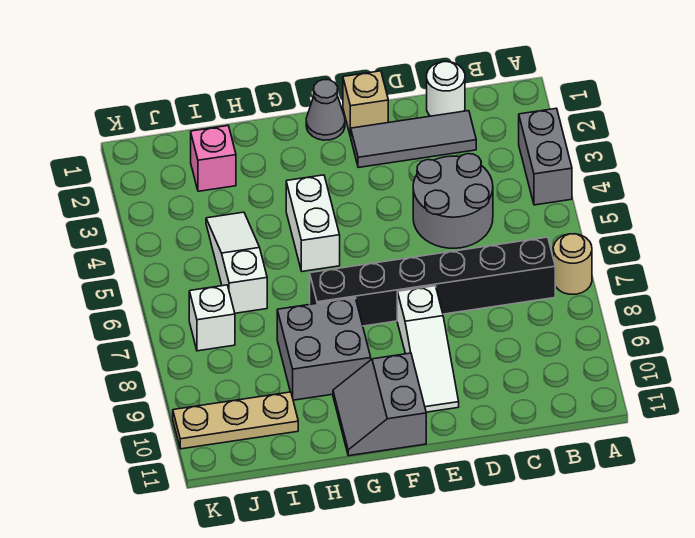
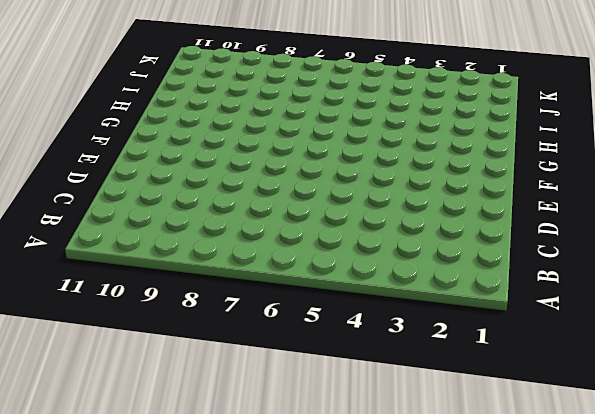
none -> grey brick A3:A4 level 1
none -> tan round brick A7 level 1
none -> black brick B7:G7 level 1

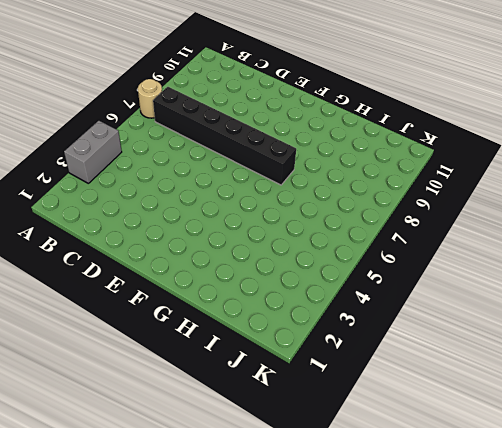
none -> white round brick C1 level 1
none -> grey tile C2:E2 level 1
none -> grey round brick C4:D5 level 1

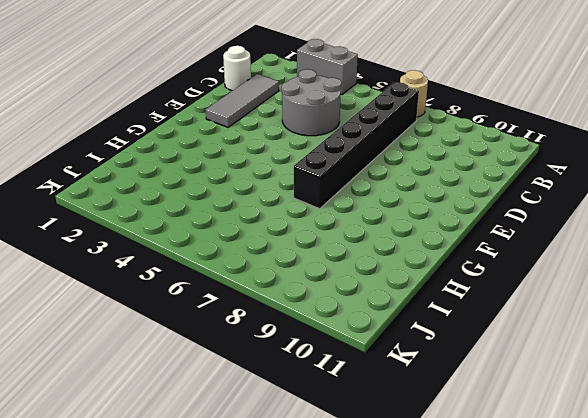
none -> tan brick E1 level 1
none -> white slope E8:E10 level 1 top 8
none -> grey cone F1 level 1

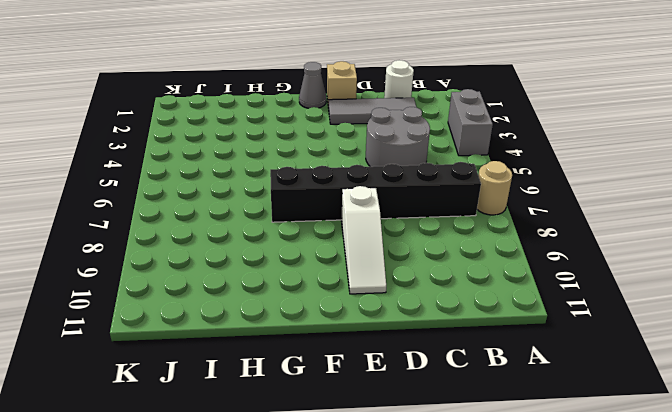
none -> grey slope F10:G11 level 1 top F
none -> white brick G4:G5 level 1
none -> grey brick G8:H9 level 1

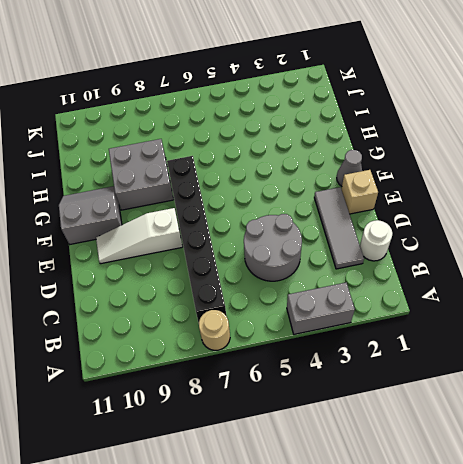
none -> white brick G4:G5 level 1
none -> pink brick I2 level 1
none -> white slope I4:I6 level 1 top 6

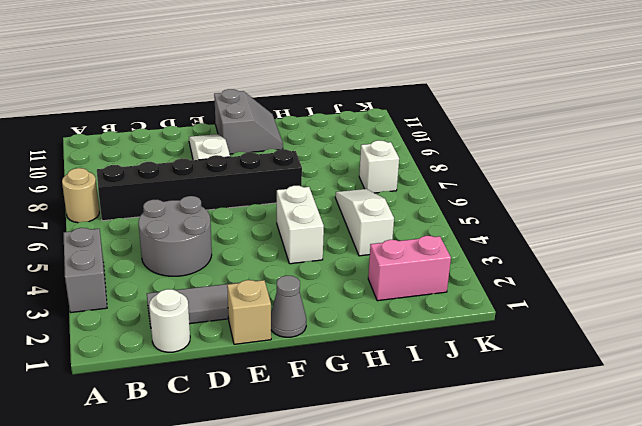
pink brick I2:J2 level 1 -> pink brick I2 level 1
white slope I4:I6 level 1 top 4 -> white slope I4:I6 level 1 top 6
none -> grey brick G8:H9 level 1
none -> tan plate I10:K10 level 1

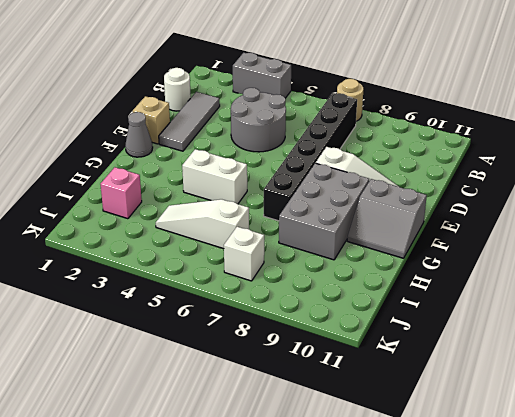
grey brick F8:H9 level 1 -> grey brick G8:H9 level 1
none -> tan plate I10:K10 level 1

